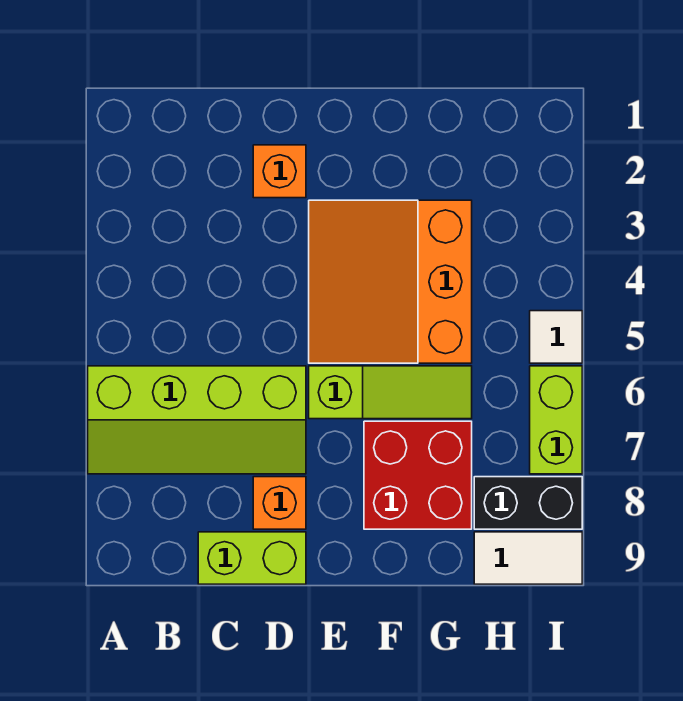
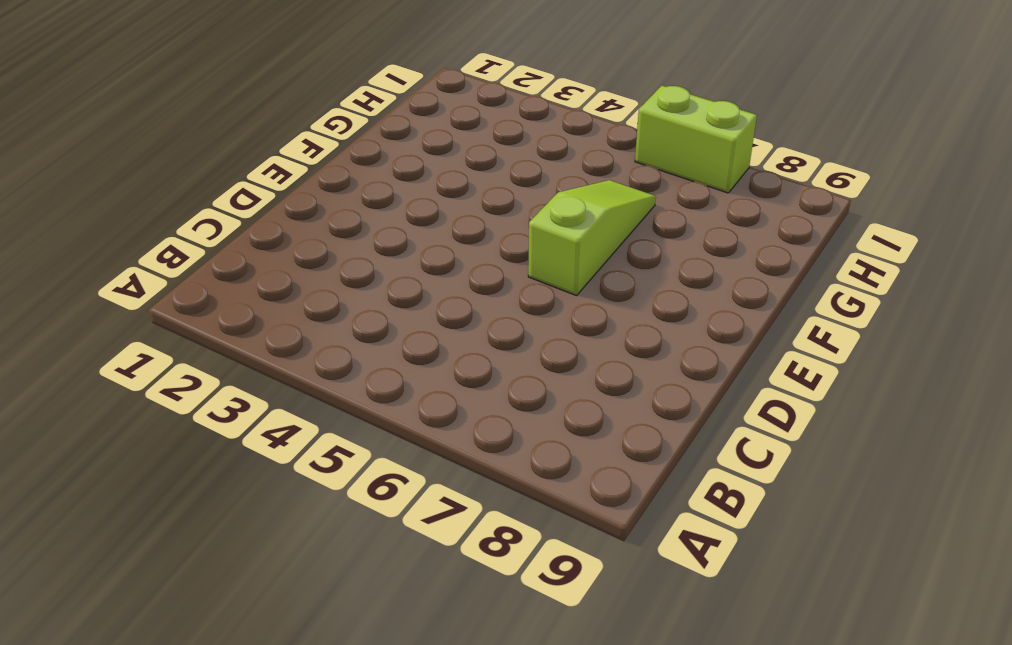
none -> lime slope A6:D7 level 1 top 6
none -> lime brick C9:D9 level 1

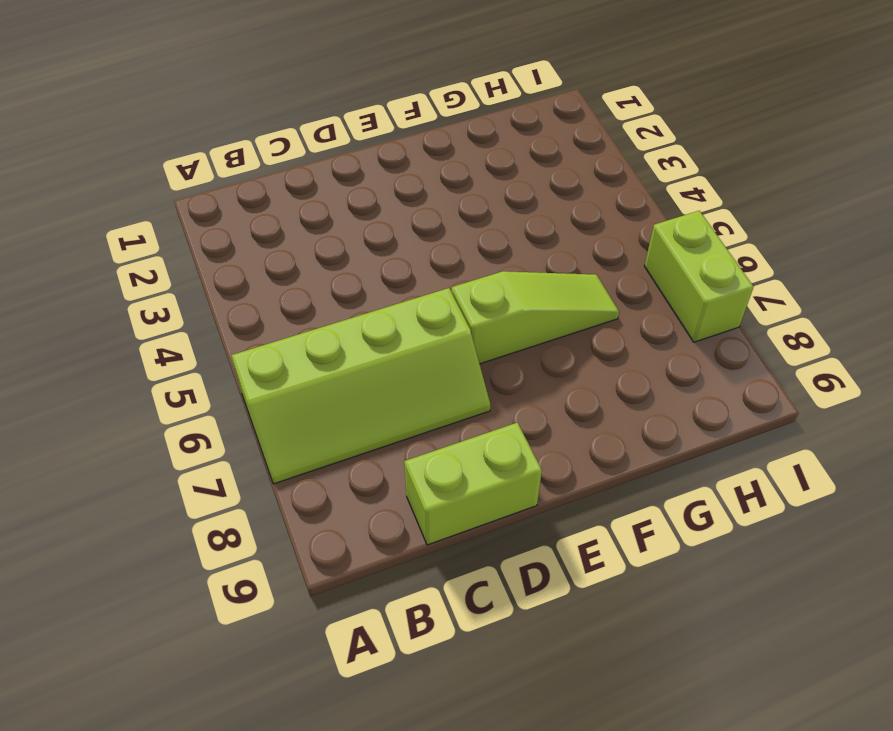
none -> orange brick D2 level 1
none -> orange brick D8 level 1

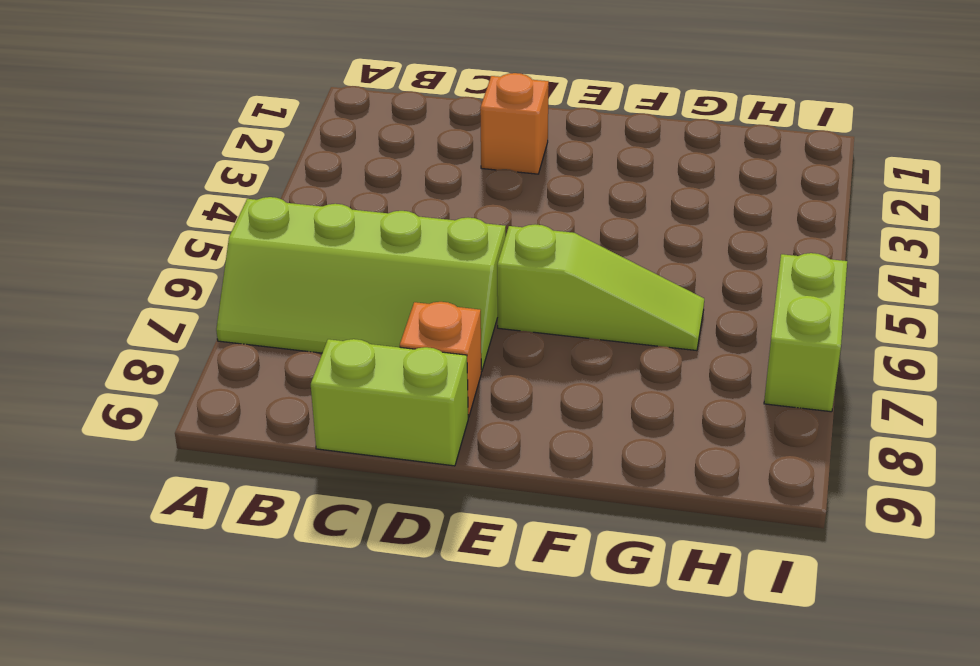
none -> orange slope E3:G5 level 1 top G
none -> red brick F7:G8 level 1

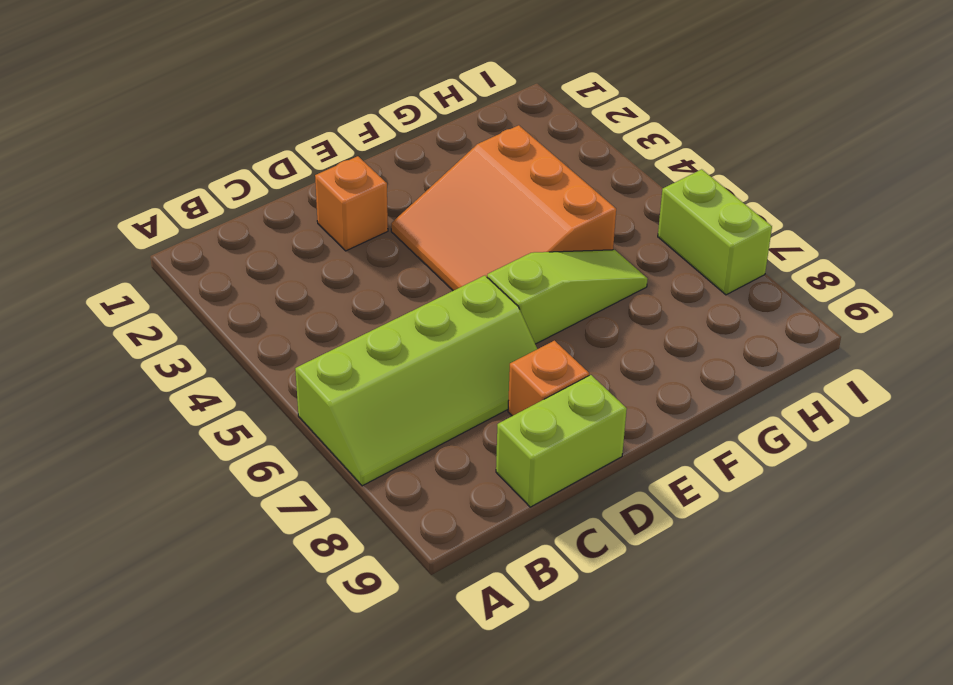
none -> red brick F7:G8 level 1
none -> black brick H8:I8 level 1

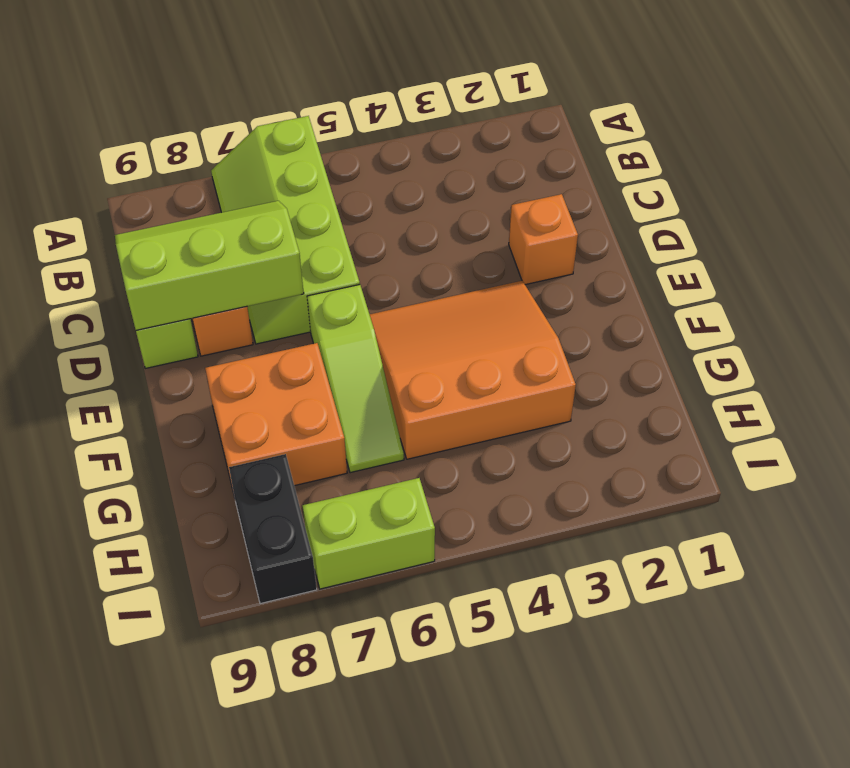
lime slope C7:D9 level 2 top D -> none
orange brick F7:G8 level 1 -> red brick F7:G8 level 1
none -> white tile H9:I9 level 1
none -> white tile I5 level 1

